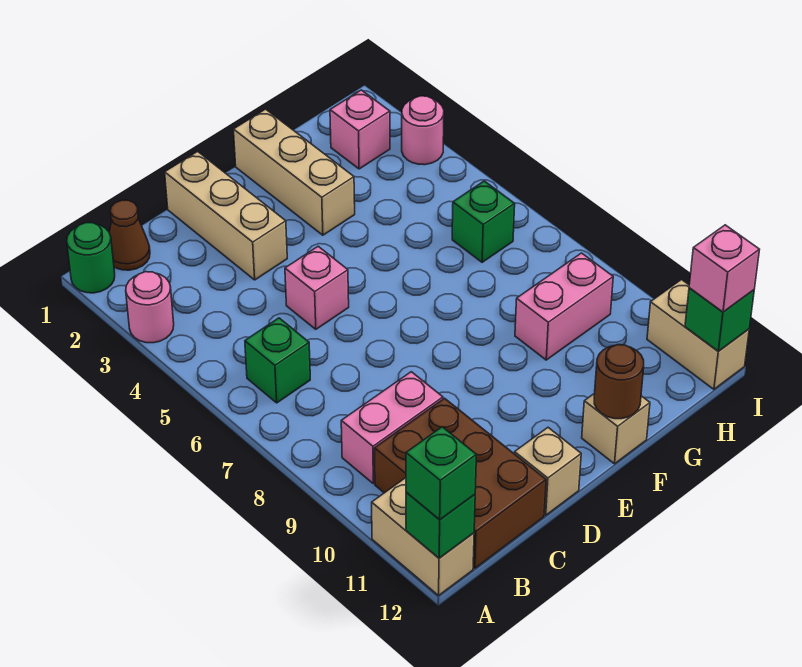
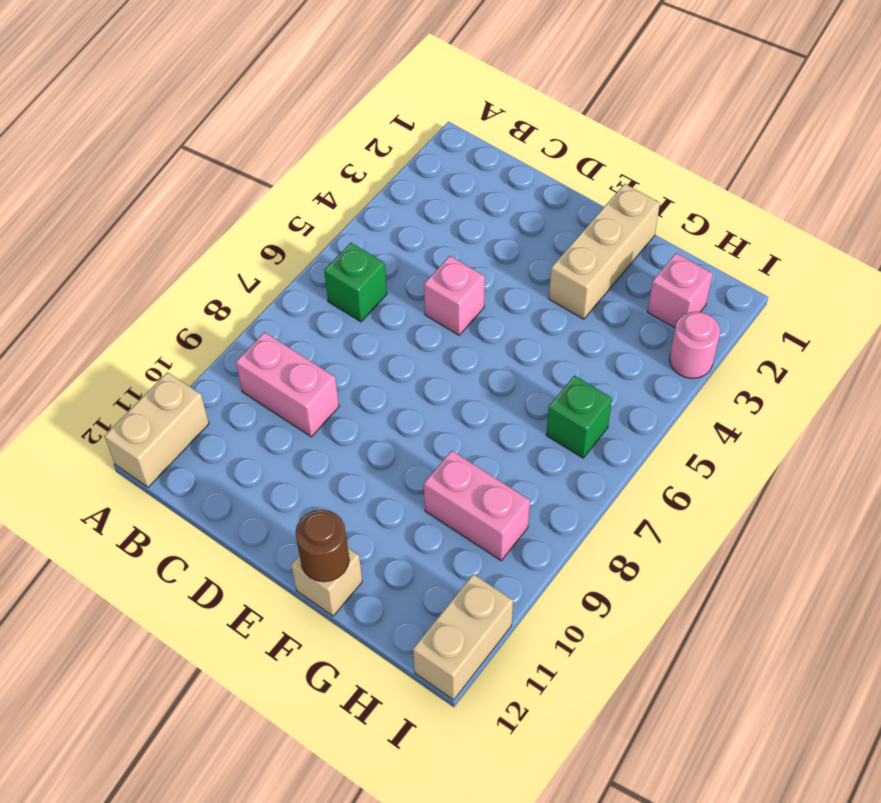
none -> green round brick A1 level 1
none -> pink round brick A3 level 1
none -> brown cone B1 level 1

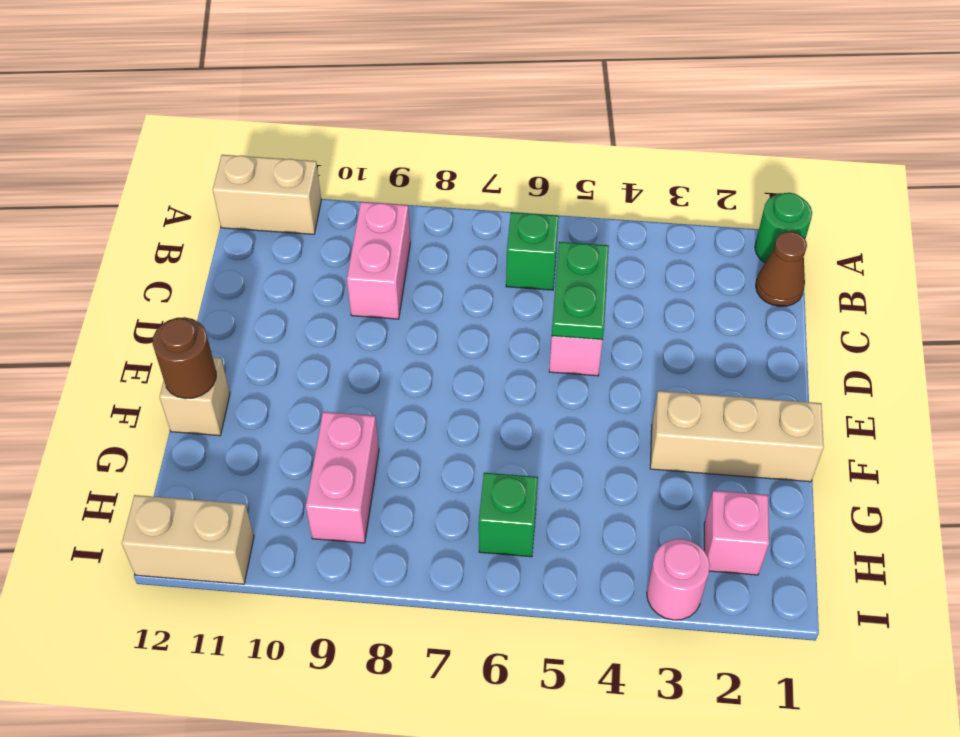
green plate C5:D5 level 2 -> none
none -> pink round brick A3 level 1
none -> brown brick B10:C12 level 1
none -> tan brick D1:D3 level 1

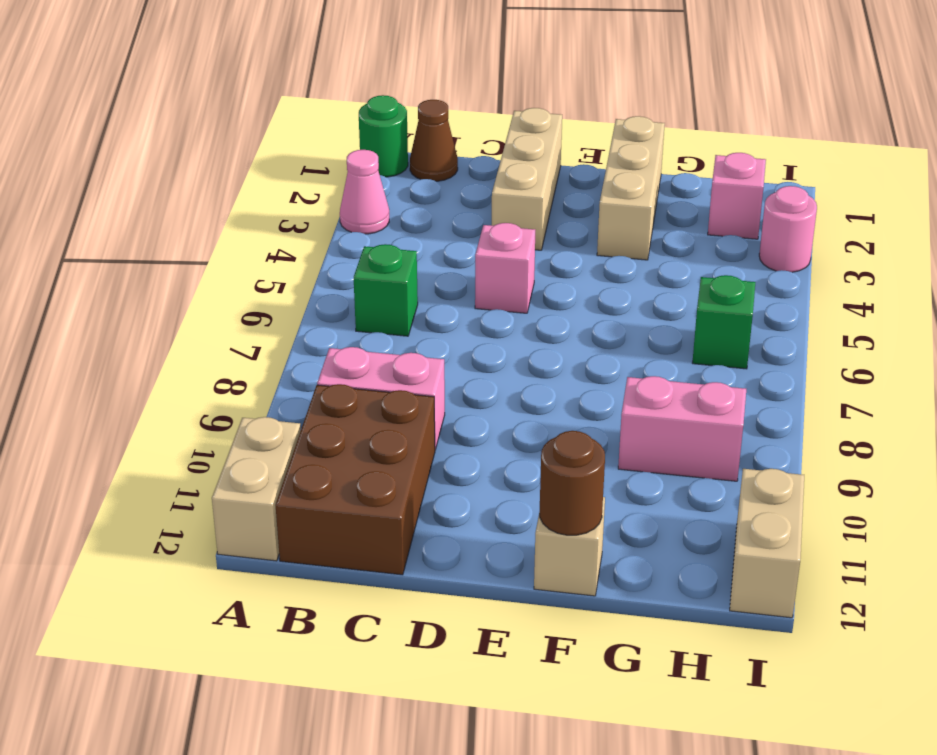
pink cone A3 level 1 -> pink round brick A3 level 1
none -> tan brick D12 level 1
none -> green brick A12 level 2
none -> green brick I12 level 2

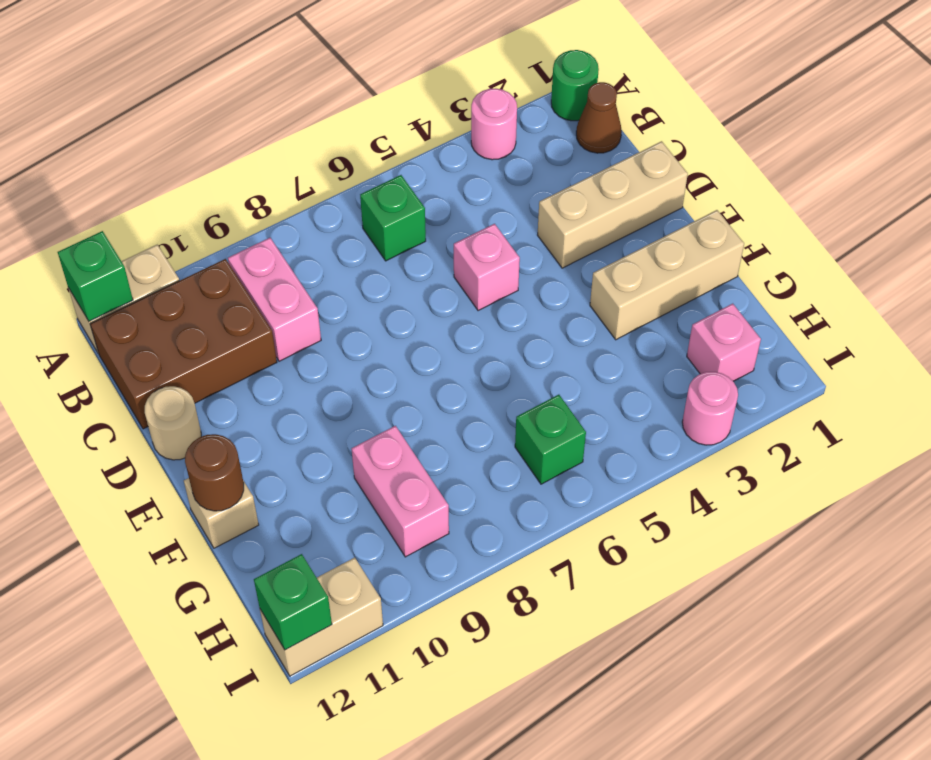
tan round brick D12 level 1 -> tan brick D12 level 1
none -> green brick A12 level 3
none -> pink brick I12 level 3

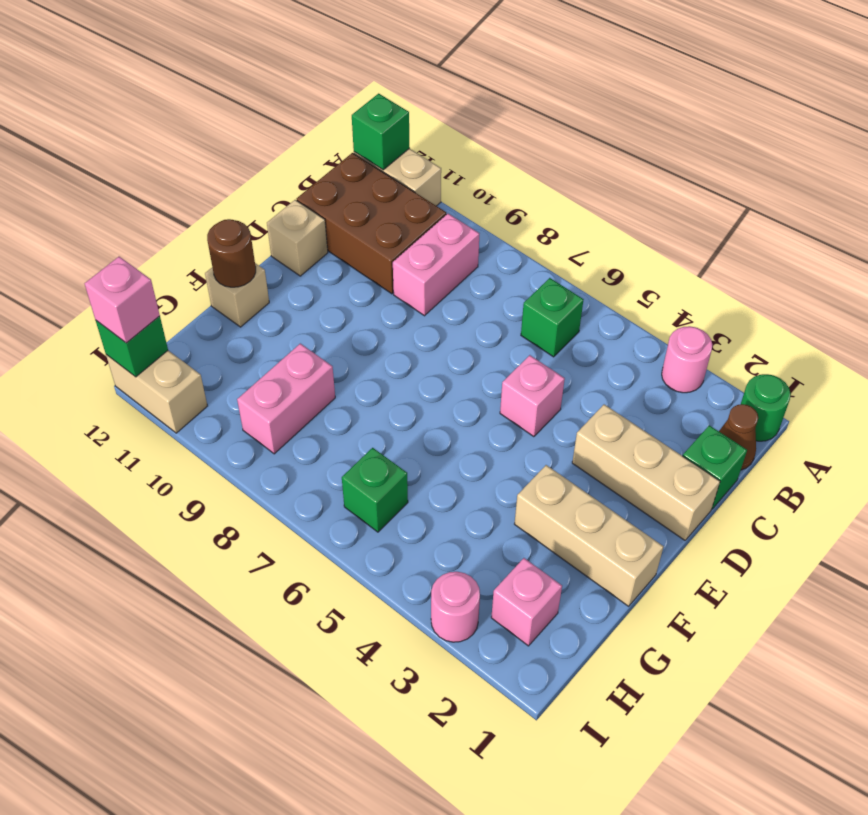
green brick C1 level 1 -> green brick A12 level 3

